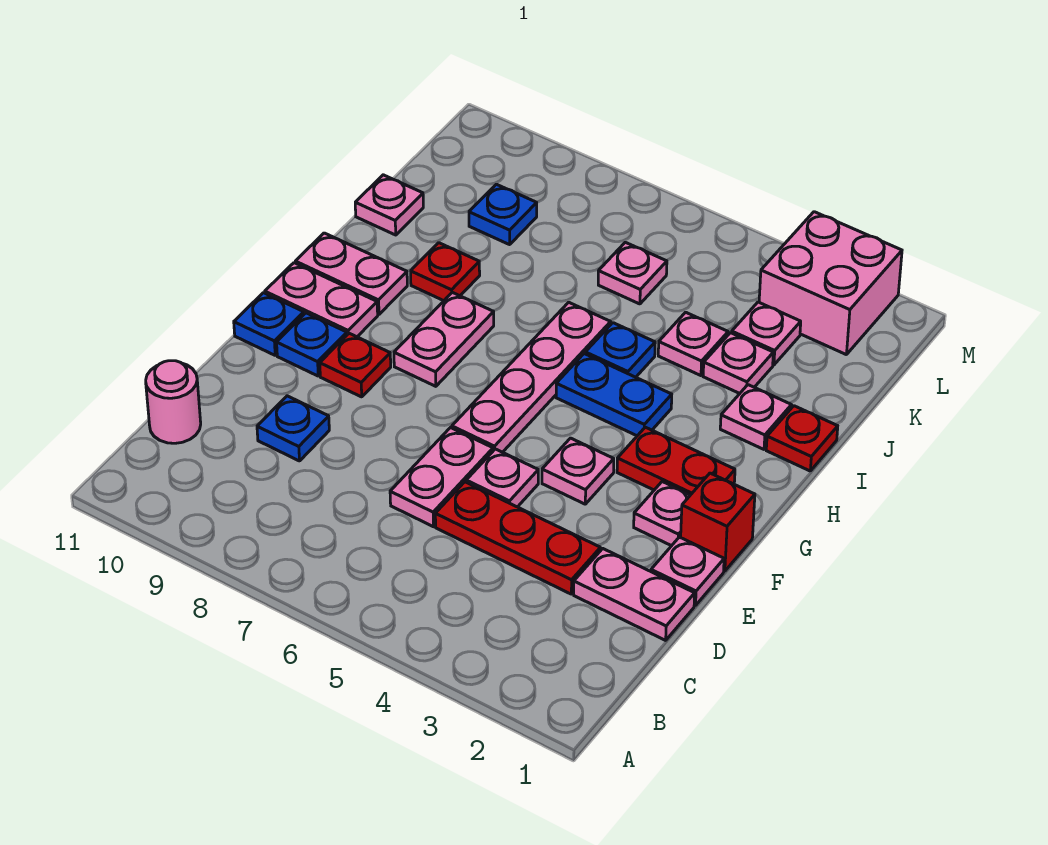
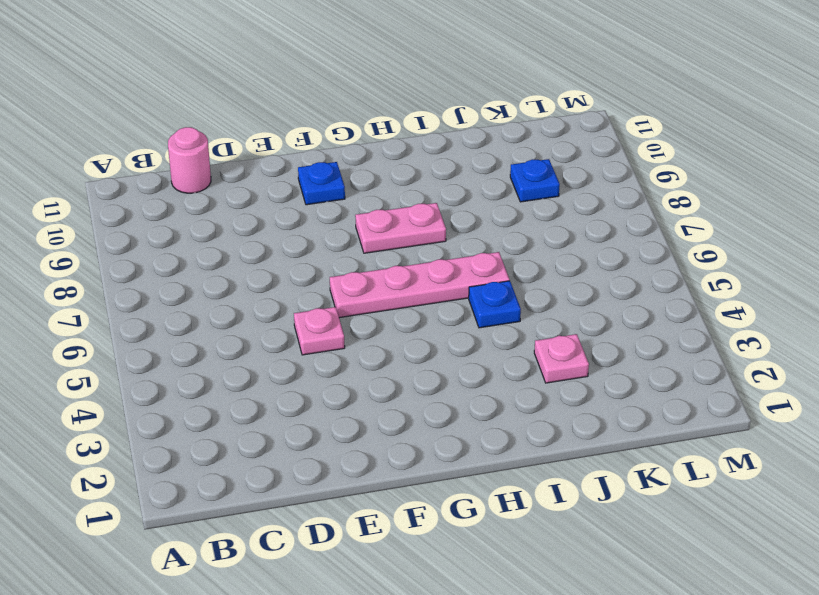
none -> pink plate D1:D2 level 1
none -> red plate D3:D5 level 1
none -> pink plate D6:E6 level 1
none -> blue plate D9 level 1

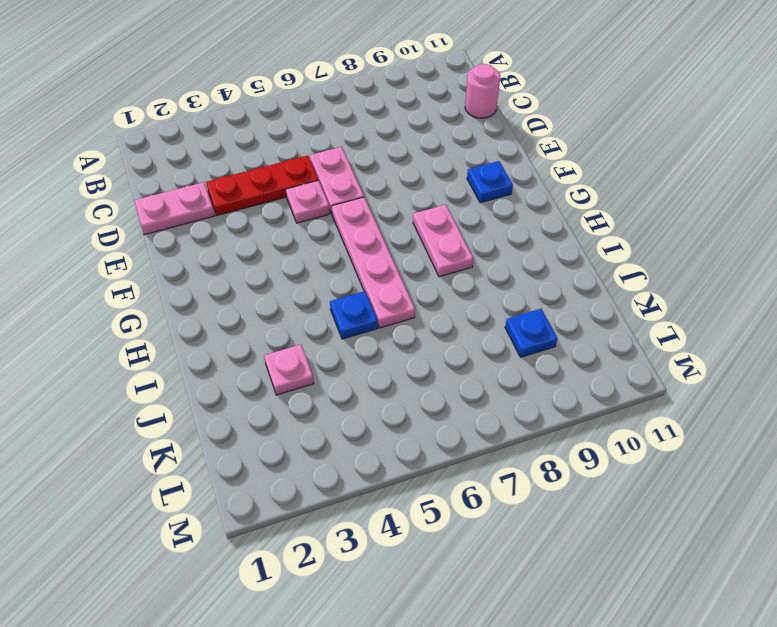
none -> blue plate D9 level 1
none -> pink plate E1 level 1
none -> red brick F1 level 1
none -> pink plate F2 level 1

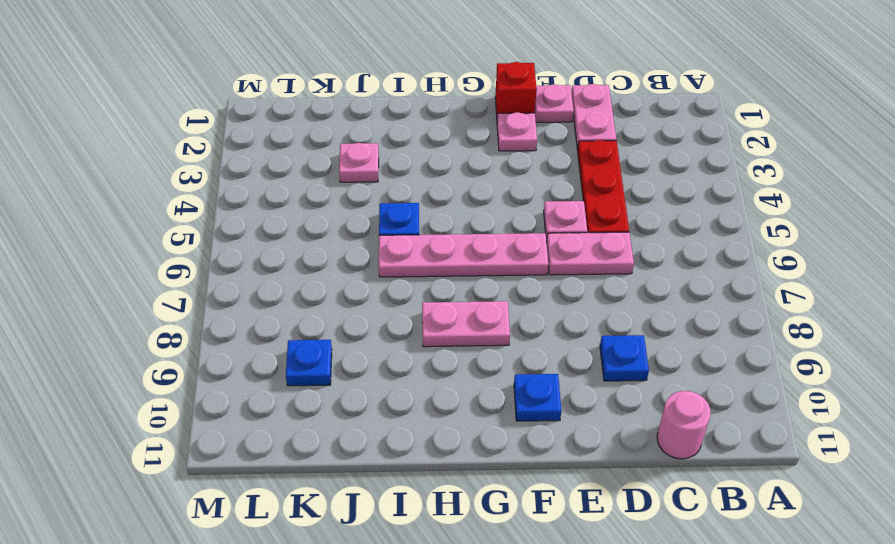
none -> pink plate F4 level 1
none -> red plate F9 level 1
none -> blue plate F11 level 1
none -> red plate G2:G3 level 1

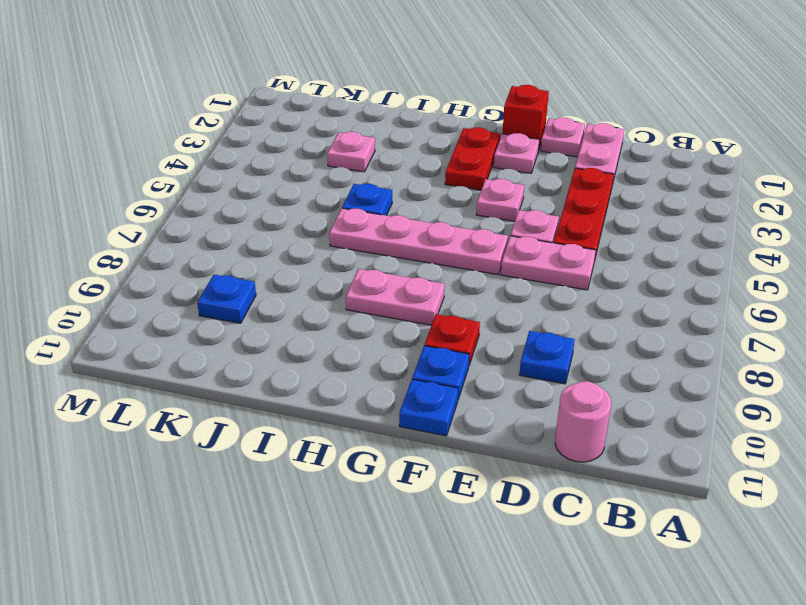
none -> pink plate G10:G11 level 1
none -> blue plate H4:H5 level 1
none -> pink plate H10:H11 level 1
none -> red plate I1 level 1

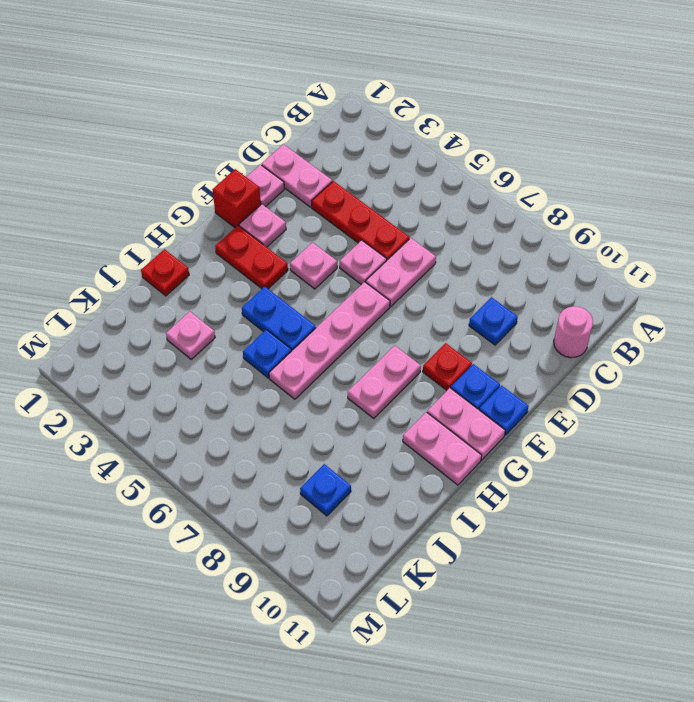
none -> pink plate I2 level 1
none -> red plate I9 level 1
none -> pink plate J4 level 1
none -> pink plate J11 level 1

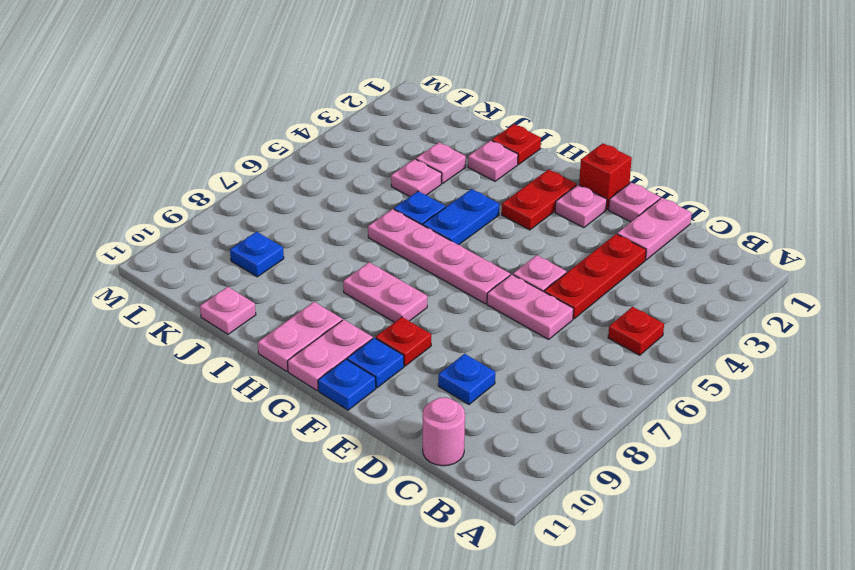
red plate B5 level 1 -> red plate I9 level 1
none -> pink plate F4 level 1
none -> pink plate K3 level 1
none -> pink plate K6 level 1
none -> pink brick L2:M3 level 1

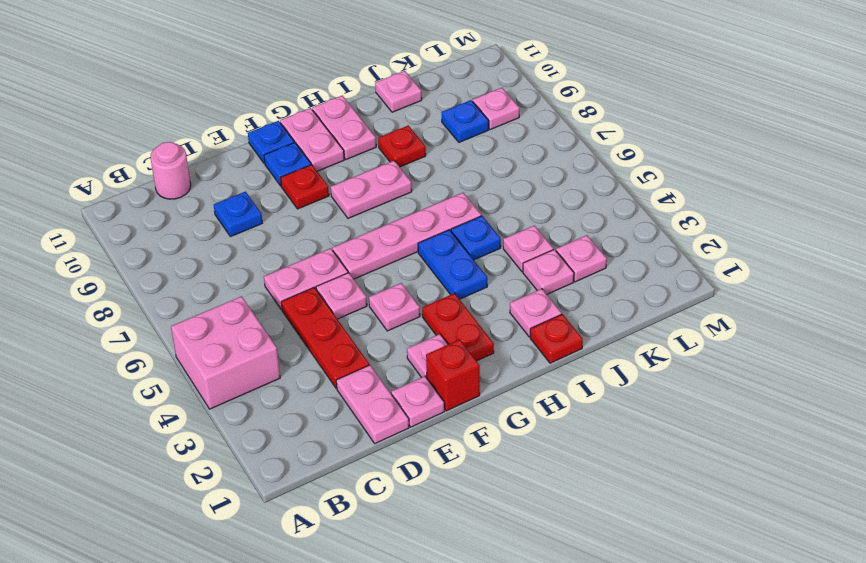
pink brick A4:B5 level 1 -> pink brick L2:M3 level 1
pink plate L9 level 1 -> pink plate K6 level 1

